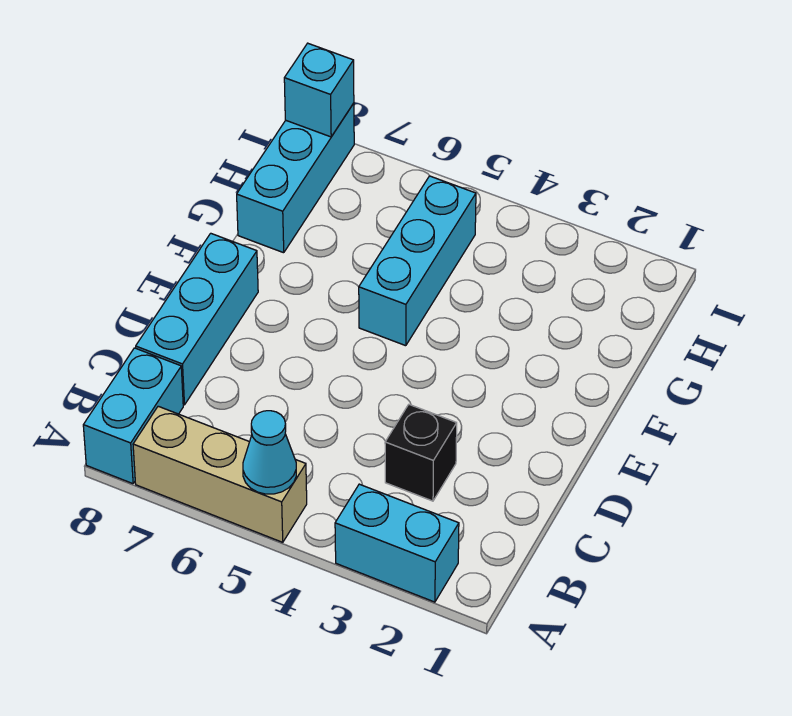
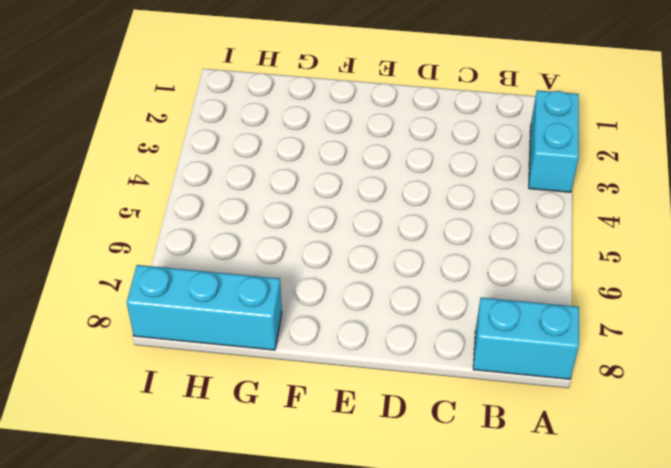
none -> tan brick A5:A7 level 1
none -> black brick C3 level 1

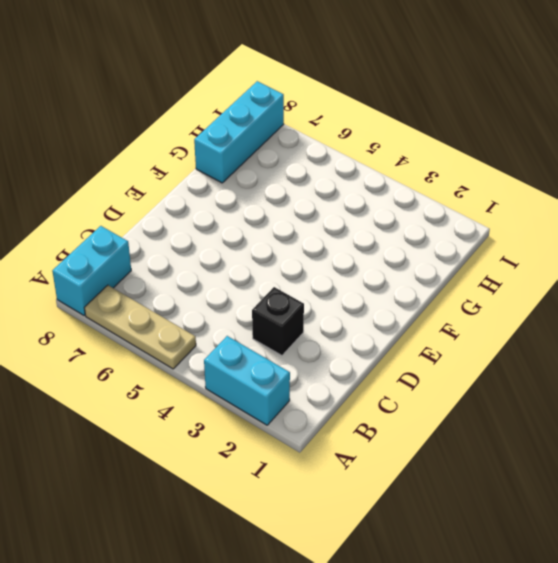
tan plate A5:A7 level 1 -> tan brick A5:A7 level 1
none -> cyan brick C8:E8 level 1
none -> cyan brick F5:H5 level 1

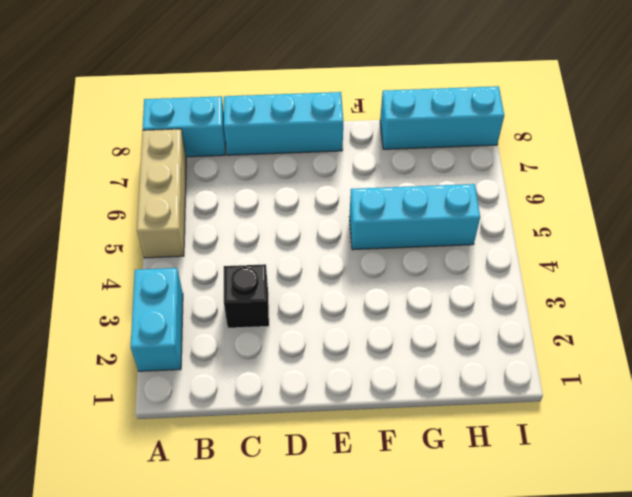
none -> cyan cone A5 level 2
none -> cyan brick I8 level 2

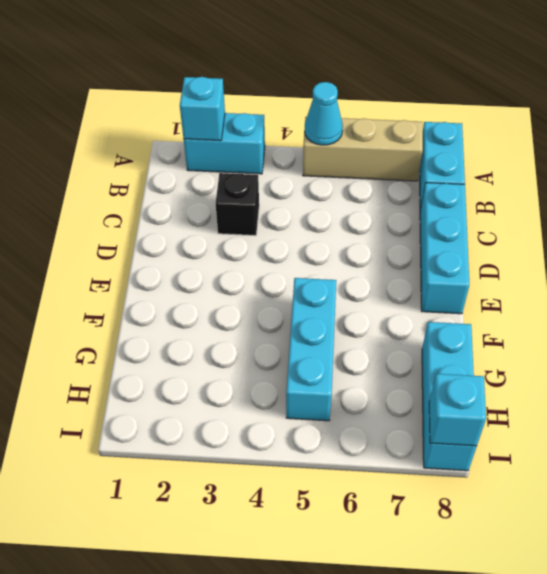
cyan brick A2 level 2 -> none

